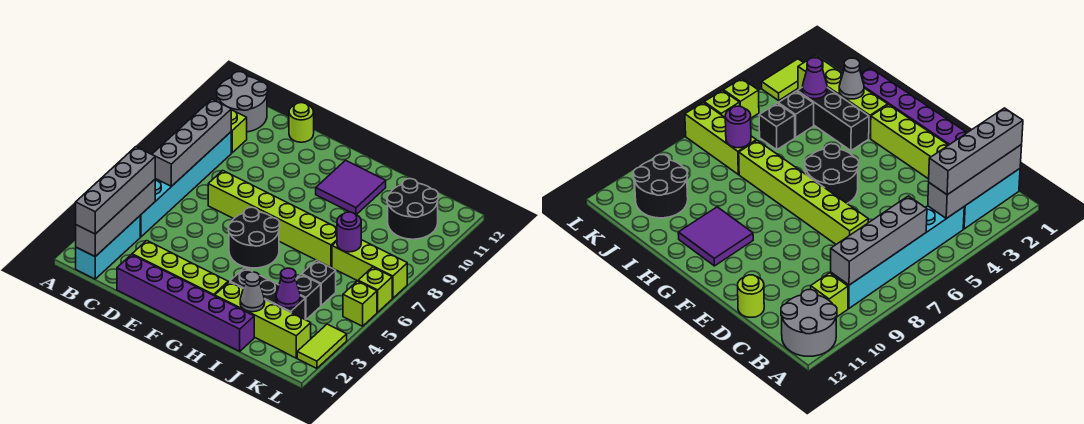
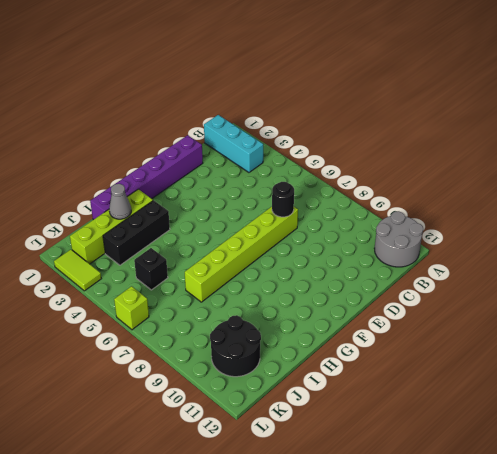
black round brick D7 level 2 -> none
none -> cyan brick B4:B9 level 1
none -> lime brick B10 level 1
none -> lime brick D2:G2 level 1

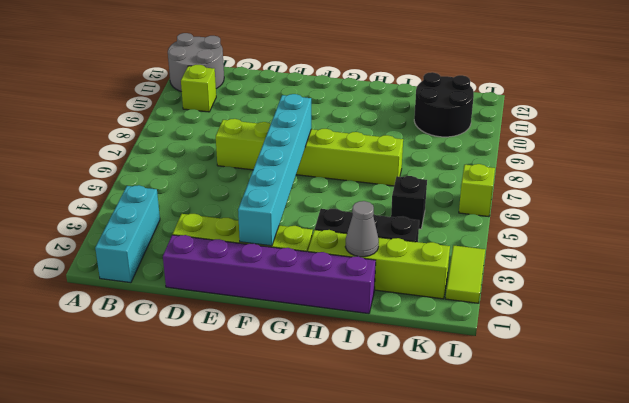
cyan brick F2:F7 level 2 -> cyan brick B4:B9 level 1
none -> lime round brick D12 level 1
none -> black round brick F5:G6 level 1
none -> purple tile G10:H11 level 1

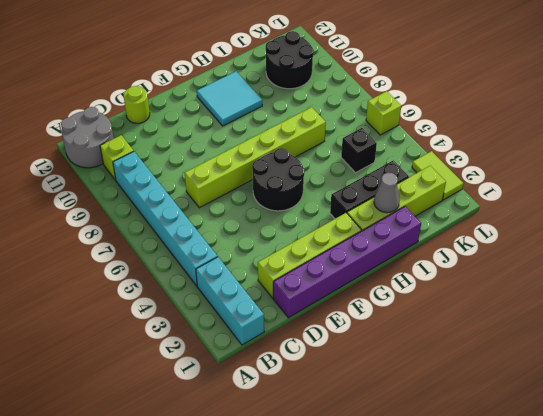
cyan tile G10:H11 level 1 -> purple tile G10:H11 level 1
none -> black brick J4 level 1
none -> lime brick J7:L7 level 1
none -> lime brick L5 level 1

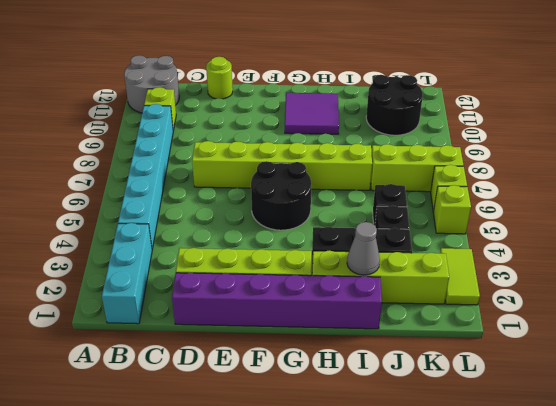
none -> grey brick B1:B4 level 2
none -> grey brick B6:B9 level 2
none -> purple cone J3 level 2

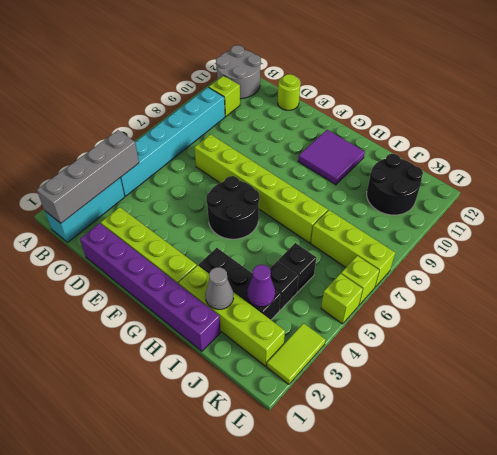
none -> grey brick B6:B9 level 2
none -> purple round brick J7 level 2
none -> grey brick B1:B4 level 3

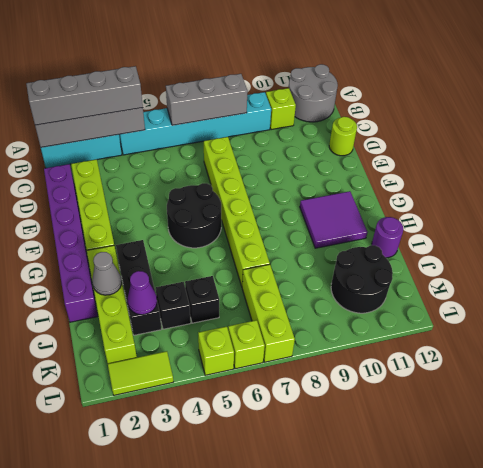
grey brick B6:B8 level 2 -> grey brick B6:B9 level 2
purple round brick I12 level 1 -> purple round brick J7 level 2

